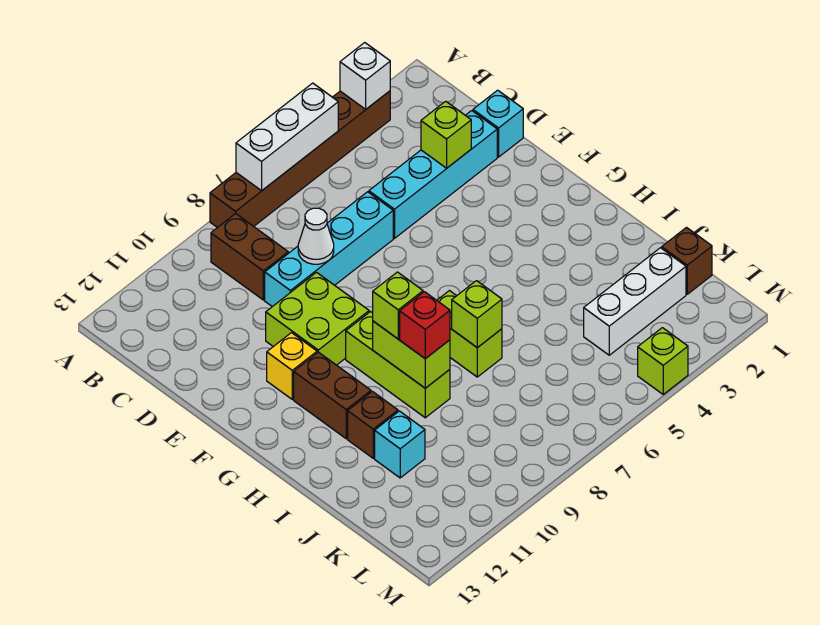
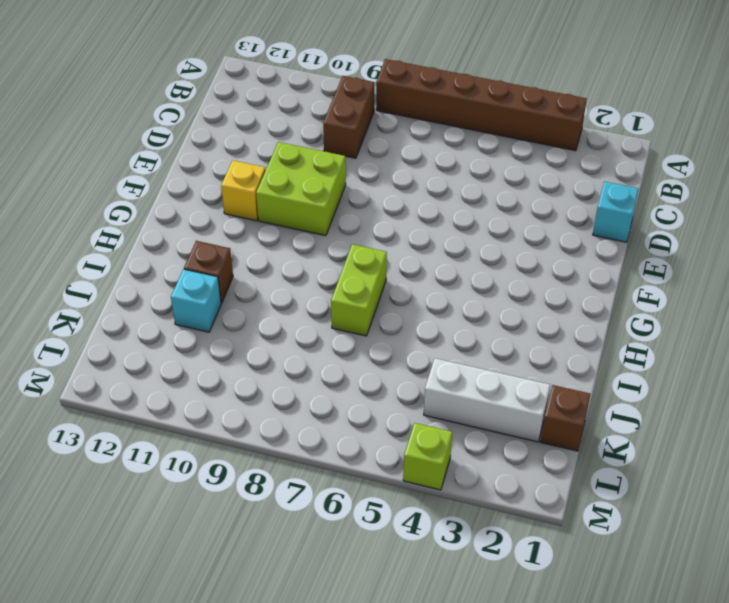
none -> cyan brick D2:D5 level 1
none -> cyan brick D6:D9 level 1
none -> lime brick G9:I9 level 1

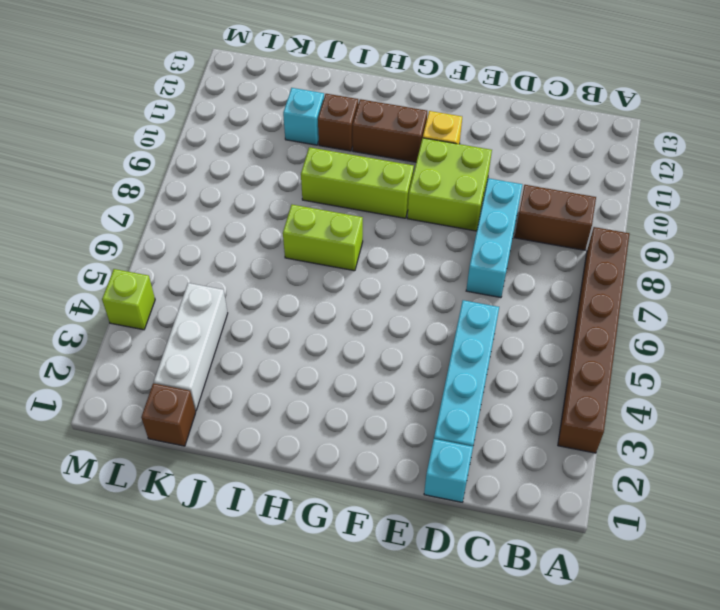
cyan brick D7:D9 level 1 -> cyan brick D6:D9 level 1
none -> white brick A3 level 2
none -> white brick A5:A7 level 2
none -> lime brick D3 level 2

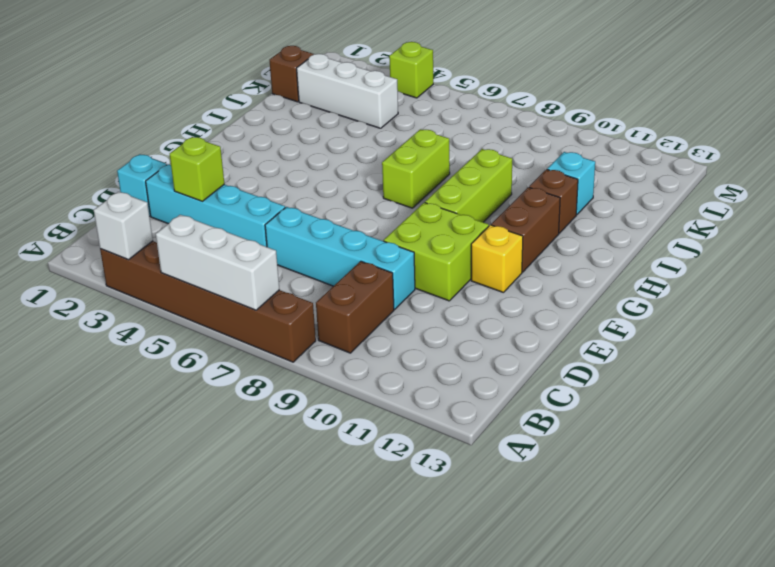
none -> white cone D8 level 2
none -> lime brick H9:I9 level 2
none -> lime brick I7 level 2

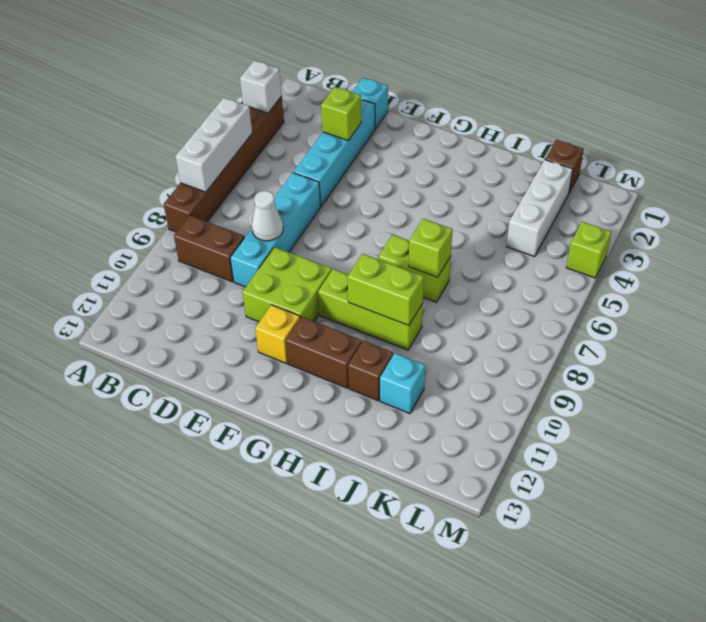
none -> lime brick H9 level 3
none -> red brick I9 level 3

